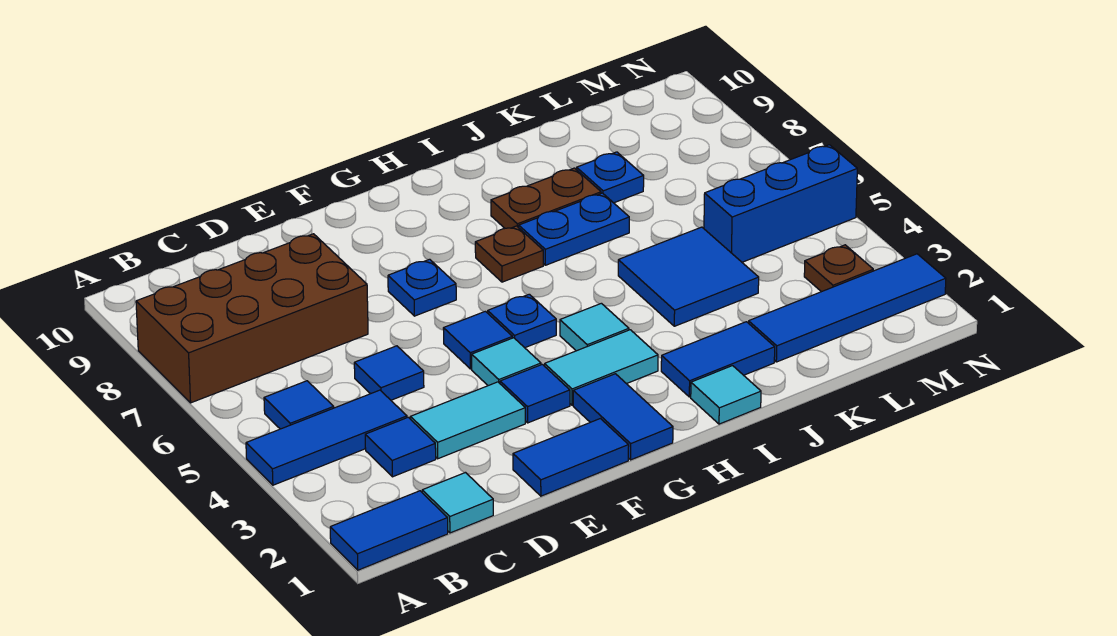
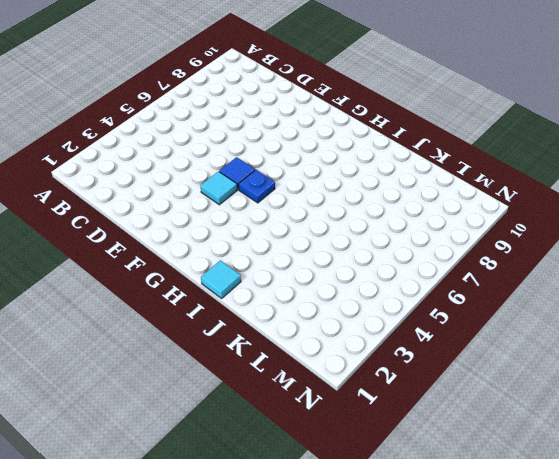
none -> blue tile A1:B1 level 1
none -> blue tile A4:C4 level 1
none -> brown brick A7:D8 level 1

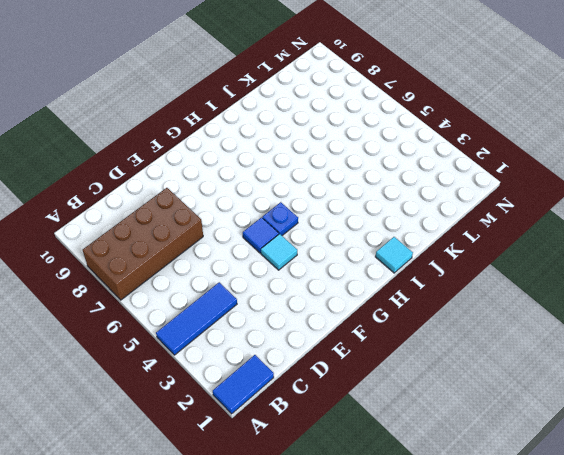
none -> blue tile B5 level 1
none -> cyan tile C1 level 1
none -> blue tile C3 level 1

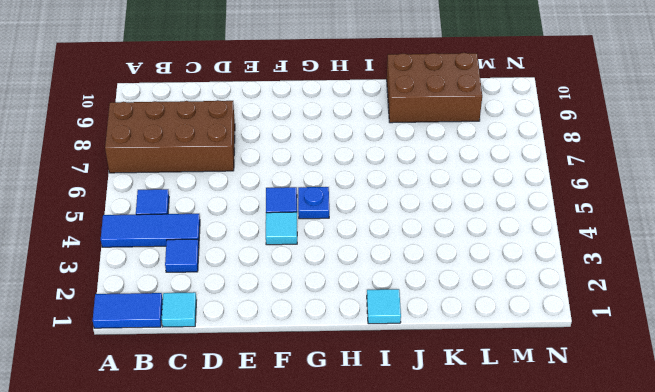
brown brick J9:L10 level 1 -> none
none -> cyan tile D3:E3 level 1
none -> blue tile D5 level 1
none -> blue tile E1:F1 level 1

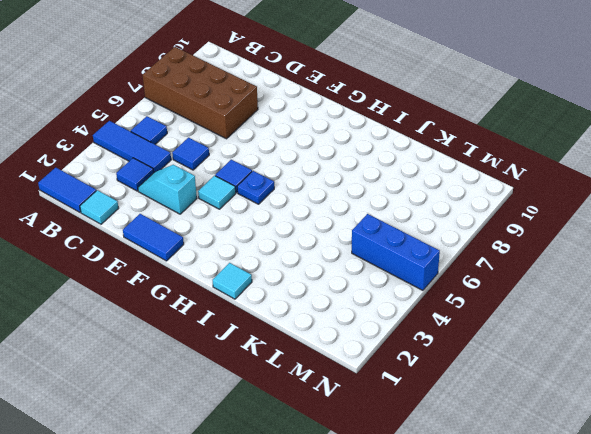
cyan slope D3:E3 level 1 top E -> cyan tile D3:E3 level 1
none -> blue tile F3 level 1
none -> blue plate F7 level 1
none -> blue tile G1:G2 level 1

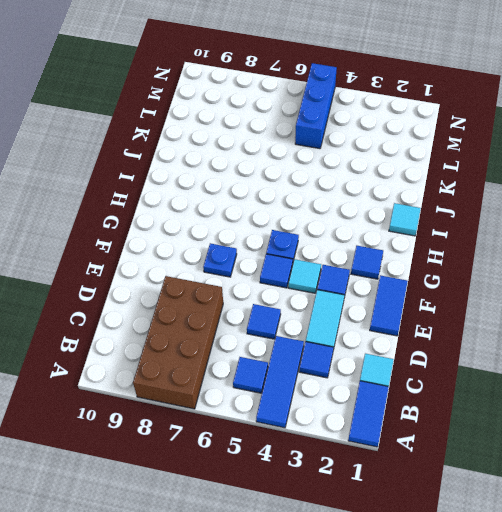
blue tile G2 level 1 -> blue tile G1:G2 level 1
none -> cyan tile G3:H3 level 1
none -> cyan tile H4 level 1
none -> brown plate H7 level 1

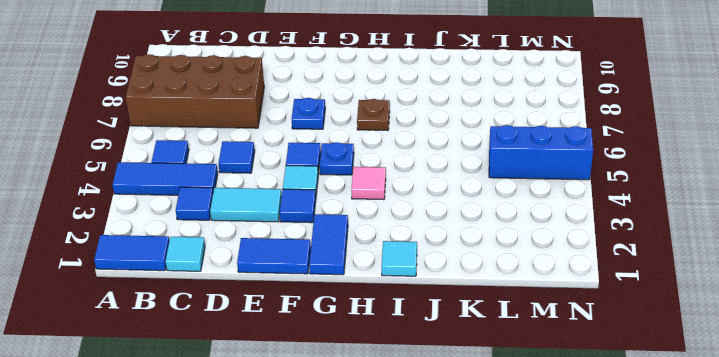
pink tile H4 level 1 -> cyan tile H4 level 1
none -> cyan tile G3:H3 level 1
none -> blue tile I2:J2 level 1
none -> blue plate I7:J7 level 1

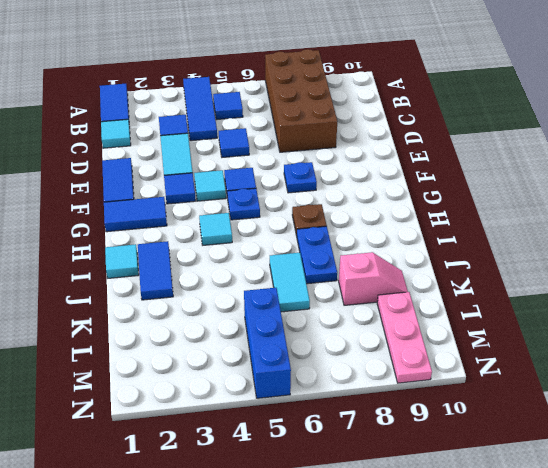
cyan tile J6:K6 level 1 -> cyan tile G3:H3 level 1
pink slope K8:K9 level 1 top 8 -> blue plate K8 level 1
pink plate L9:N9 level 1 -> none
none -> brown plate I8:J8 level 1
none -> blue tile J4:K5 level 1
none -> blue tile K2:N2 level 1

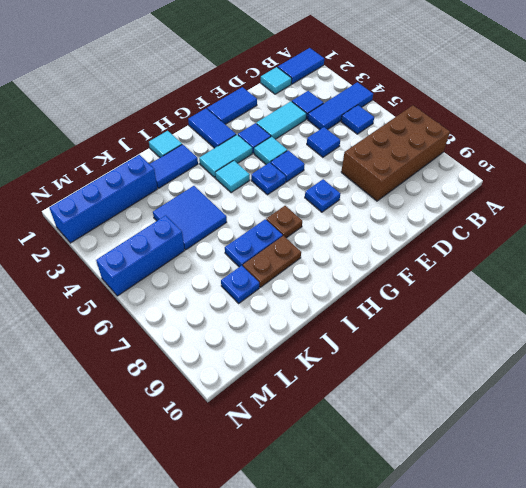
blue brick K2:N2 level 1 -> blue tile K2:N2 level 1
none -> brown plate M3 level 1

